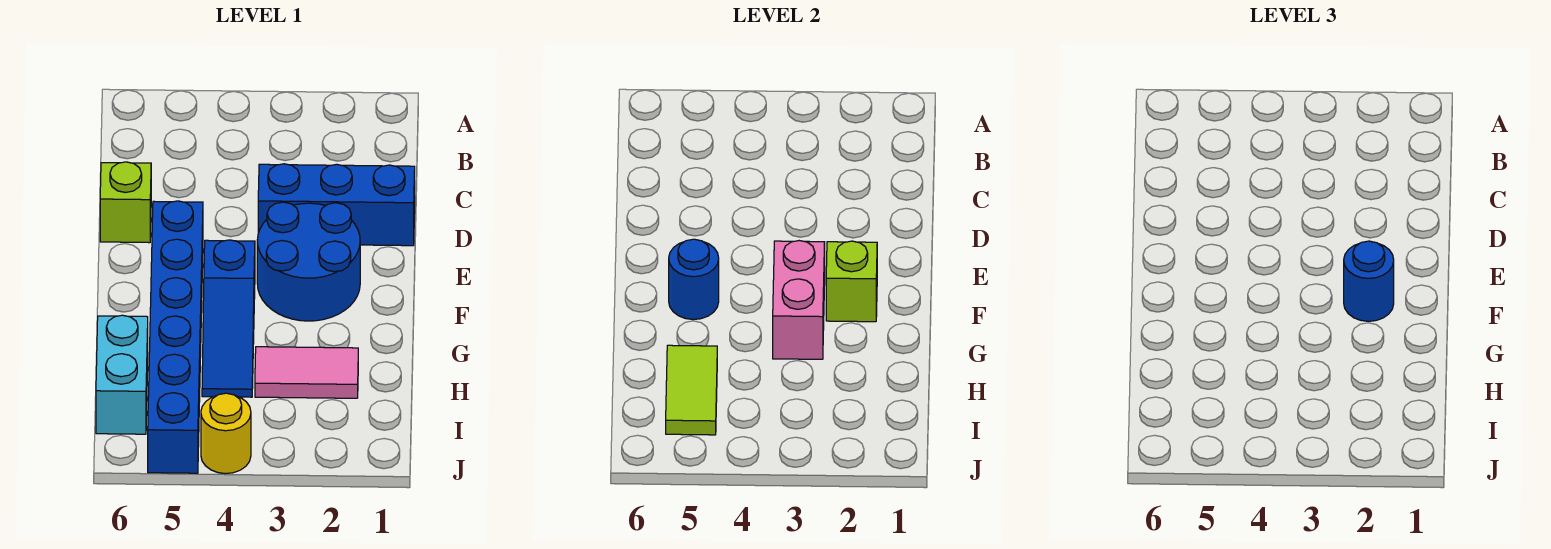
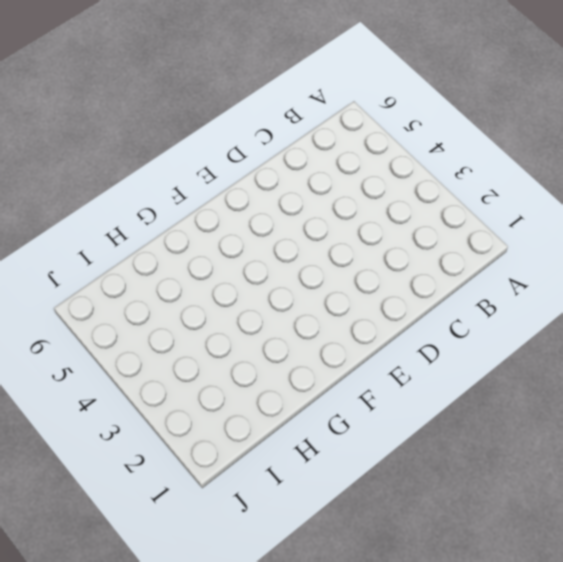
none -> blue brick D1:D3 level 1
none -> lime brick D6 level 1
none -> blue round brick E2:F3 level 1

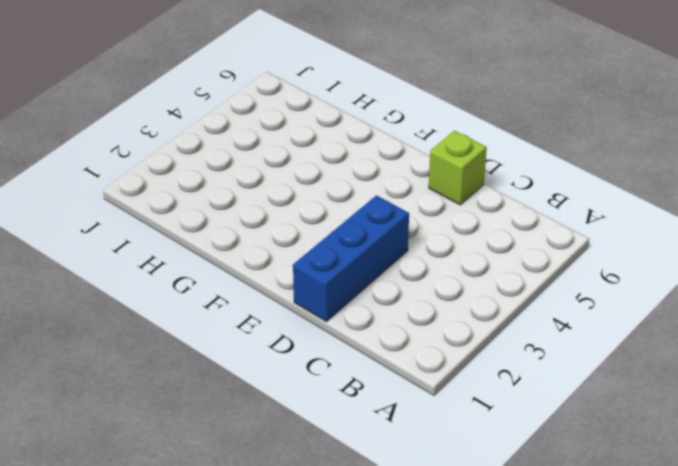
none -> blue round brick E2:F3 level 1
none -> blue brick E5:J5 level 1
none -> blue slope F4:H4 level 1 top F

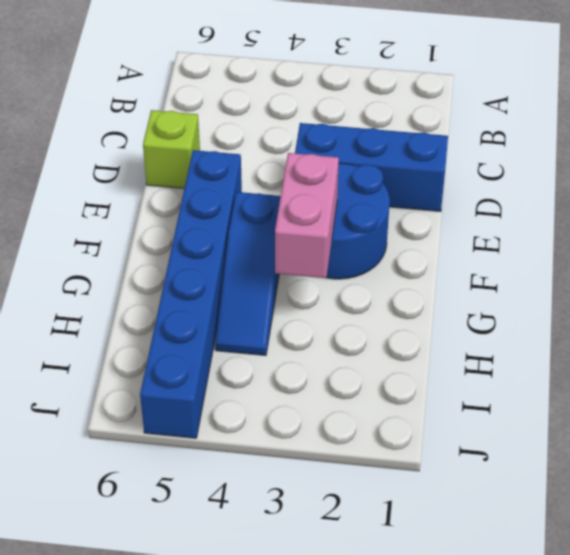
none -> pink tile H2:H3 level 1
none -> cyan brick H6:I6 level 1
none -> yellow round brick J4 level 1

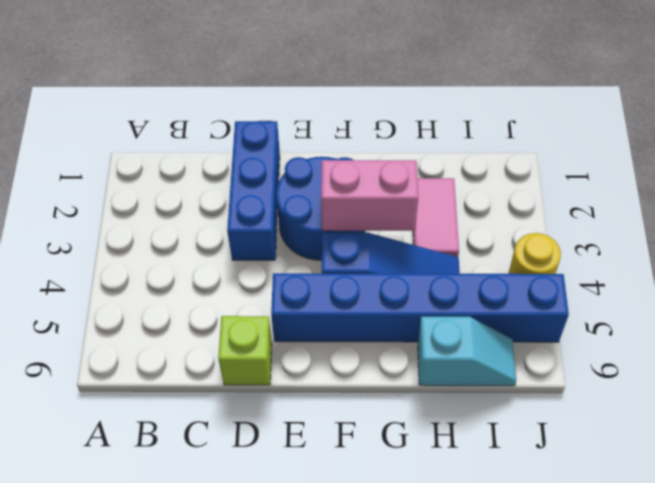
cyan slope H6:I6 level 1 top H -> cyan brick H6:I6 level 1
none -> lime brick F2 level 2
none -> blue round brick F5 level 2
none -> lime tile H5:I5 level 2

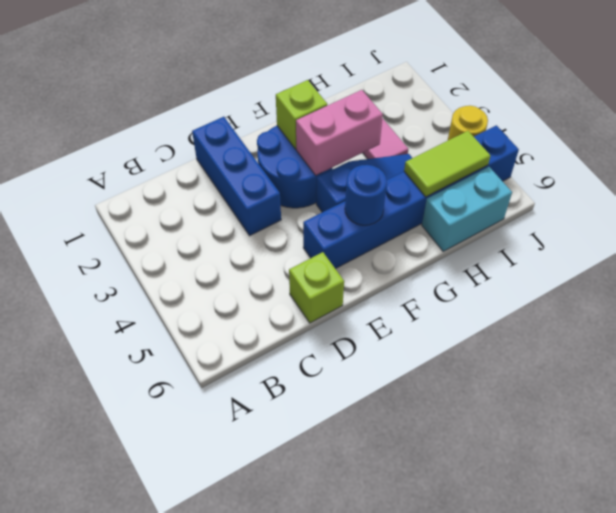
none -> blue round brick F2 level 3

